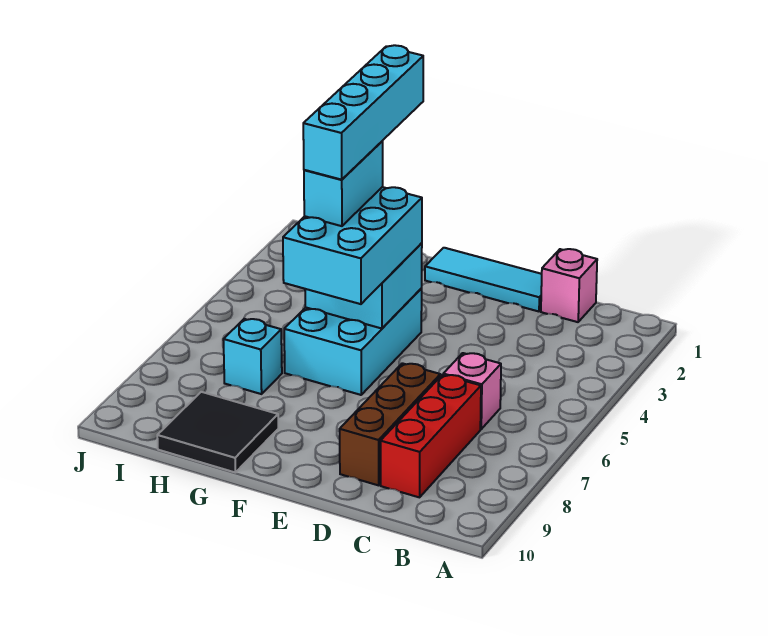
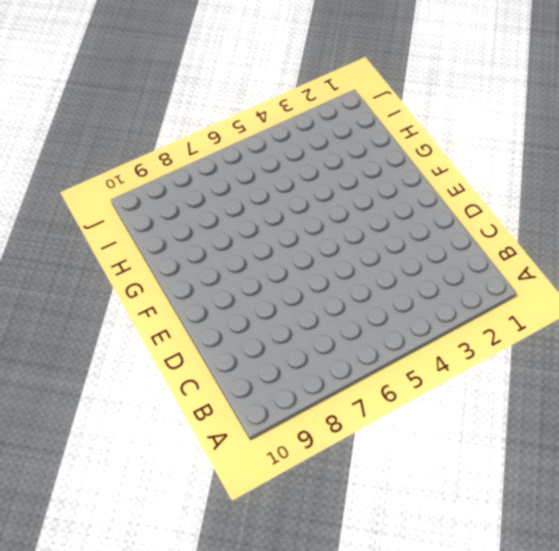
none -> pink brick C1 level 1
none -> pink brick C6 level 1
none -> red brick C7:C9 level 1

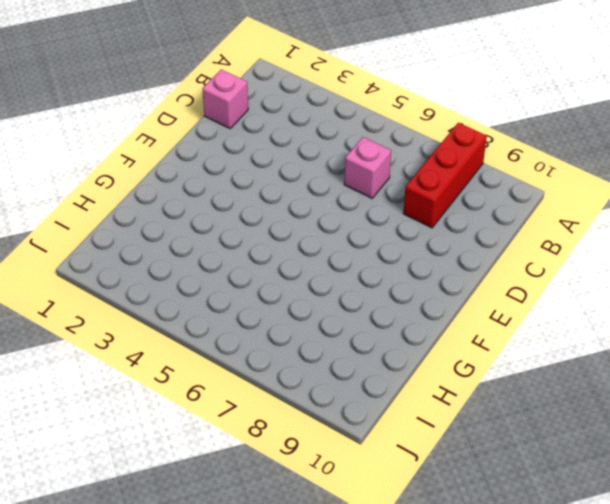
red brick A8:C8 level 1 -> red brick C7:C9 level 1
none -> cyan tile D1:F1 level 1
none -> brown brick D7:D9 level 1
none -> cyan brick F4:G6 level 1

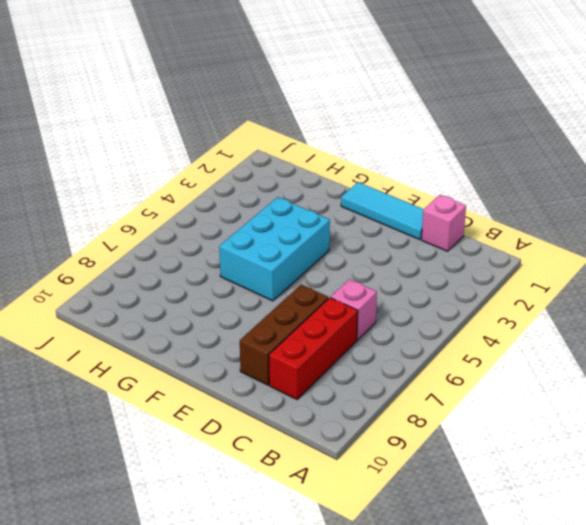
none -> black tile G9:H10 level 1
none -> cyan brick H7 level 1
none -> cyan brick F4:G5 level 2

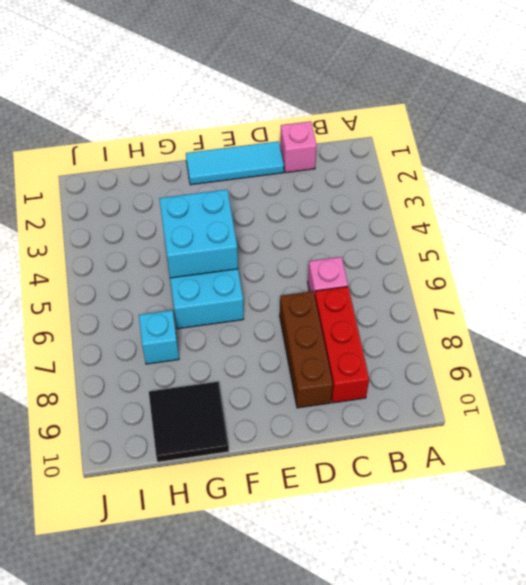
none -> cyan brick F4:G6 level 3
none -> cyan brick G4:G5 level 4
none -> cyan brick G2:G5 level 5

